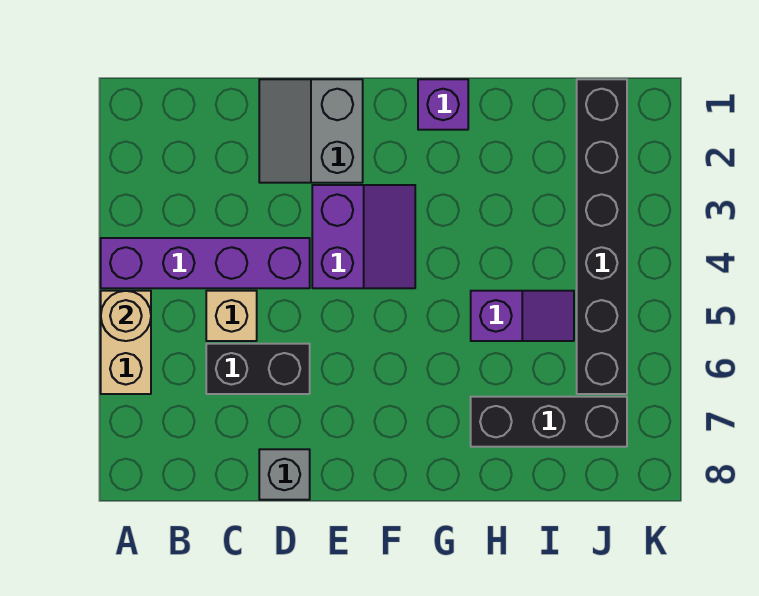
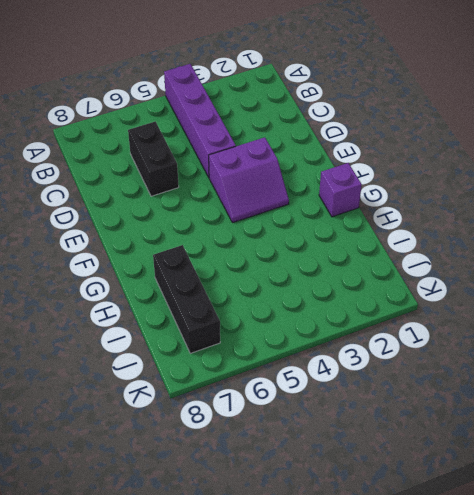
none -> tan brick A5:A6 level 1
none -> tan brick C5 level 1
none -> grey slope D1:E2 level 1 top E

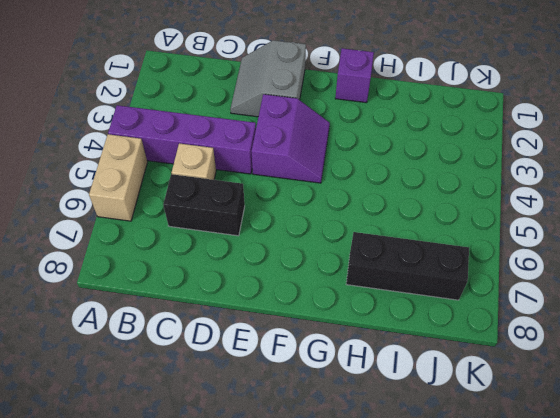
none -> grey brick D8 level 1
none -> purple slope H5:I5 level 1 top H
none -> black brick J1:J6 level 1

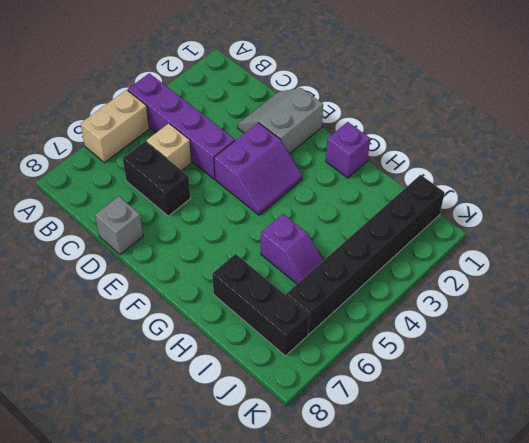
none -> tan round brick A5 level 2

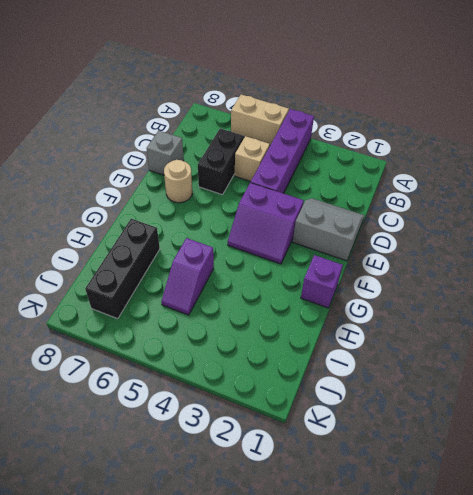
tan round brick E7 level 1 -> tan round brick A5 level 2
none -> black brick J1:J6 level 1

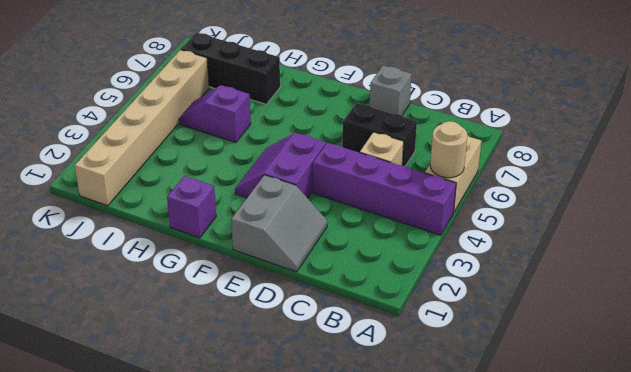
tan brick J1:J6 level 1 -> black brick J1:J6 level 1

